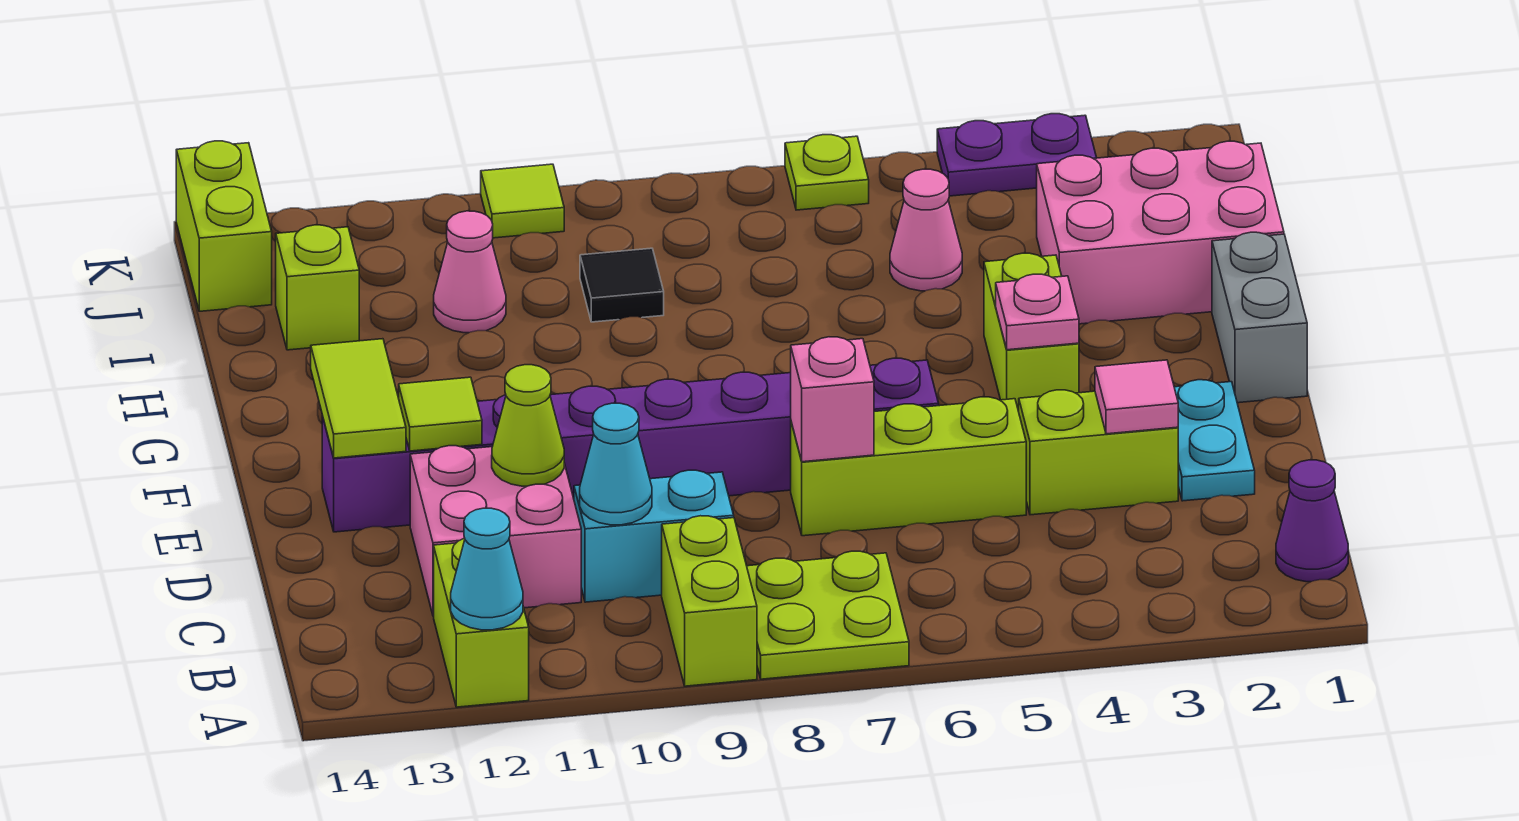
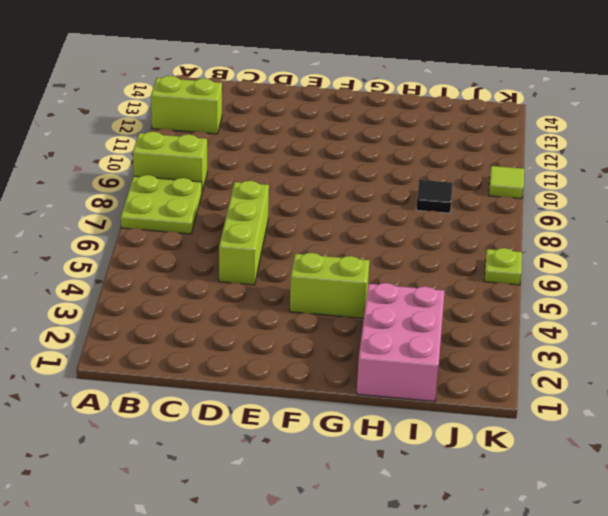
none -> purple cone B1 level 1
none -> cyan brick C9:C10 level 1
none -> pink brick C11:D12 level 1

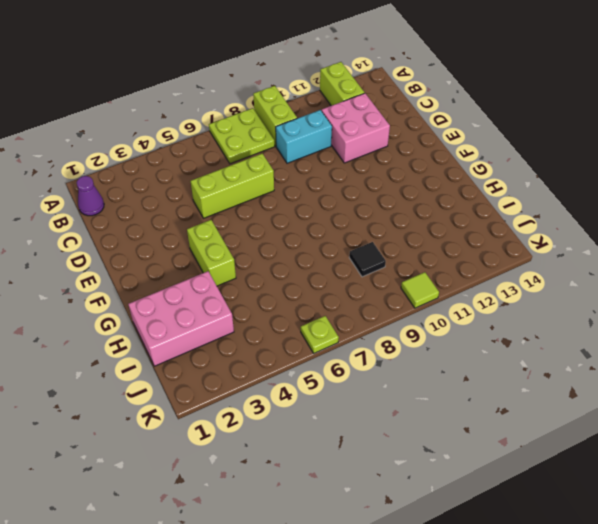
none -> cyan plate D2:E2 level 1
none -> lime brick D3:D4 level 1
none -> purple brick E6:E13 level 1

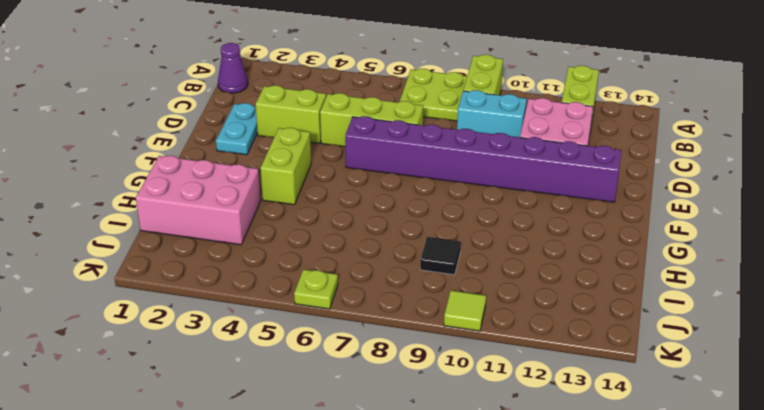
none -> grey brick F1:G1 level 1
none -> pink cone I5 level 1
none -> pink cone I11 level 1

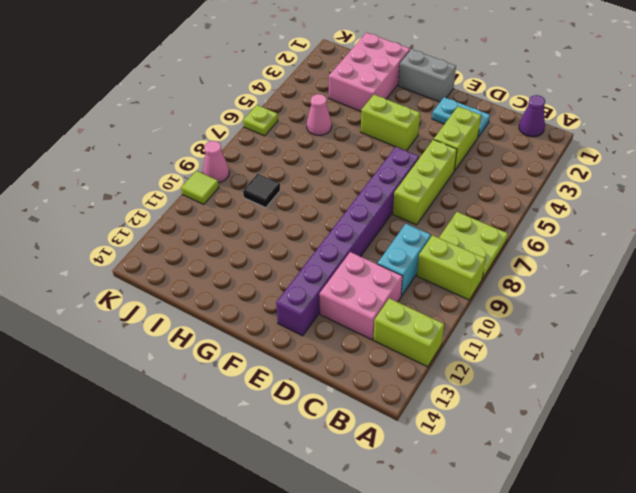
pink cone K9 level 1 -> pink cone I11 level 1
none -> lime brick I13 level 1
none -> lime brick J14:K14 level 1
none -> purple plate K3:K4 level 1

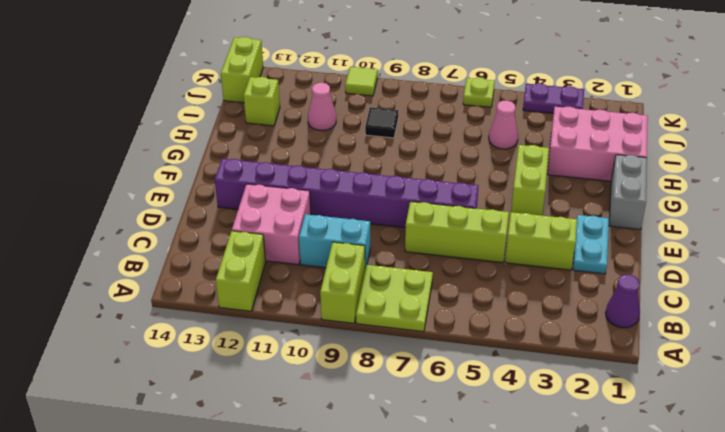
none -> cyan cone A12 level 2
none -> cyan cone C10 level 2
none -> pink tile D3 level 2

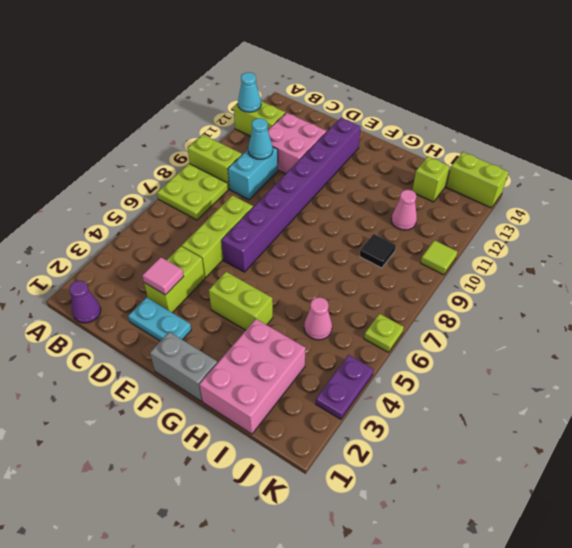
none -> pink brick D7 level 2
none -> lime cone D11 level 2
none -> lime tile E12 level 2

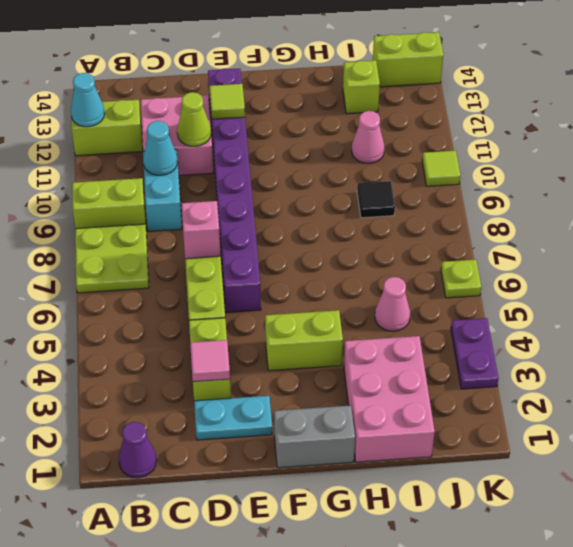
none -> lime tile E13:F13 level 2
none -> pink plate F4 level 2

